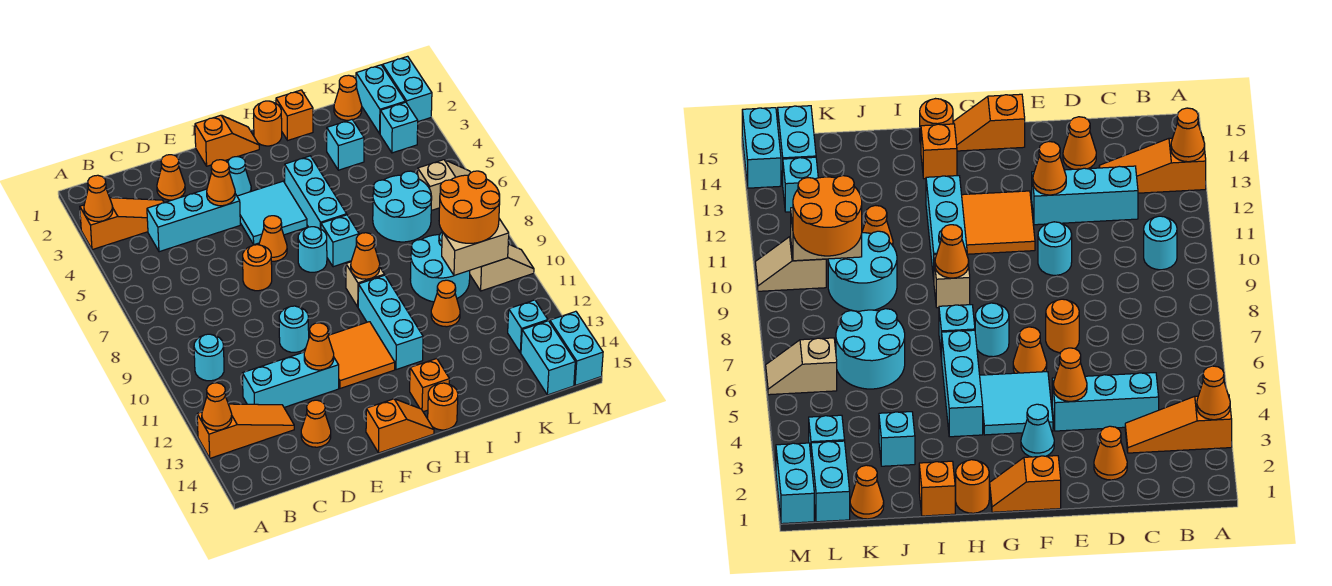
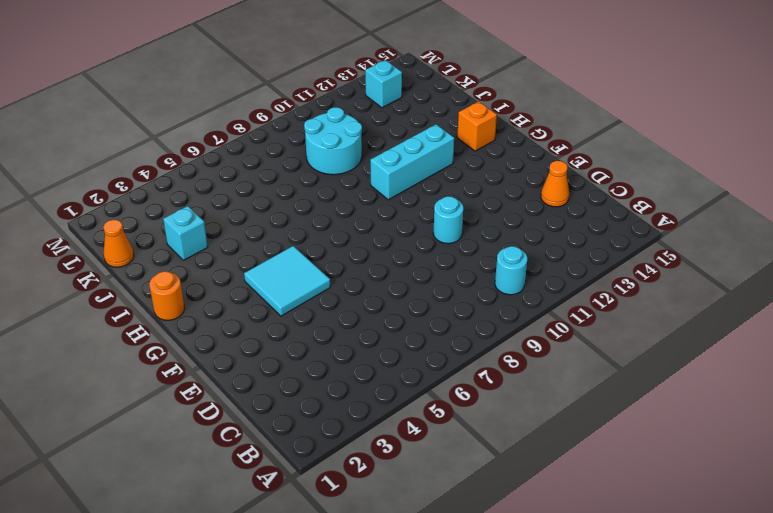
none -> orange slope A3:C3 level 1 top A
none -> orange slope A13:C13 level 1 top A
none -> cyan brick C4:E4 level 1
none -> cyan brick C12:E12 level 1

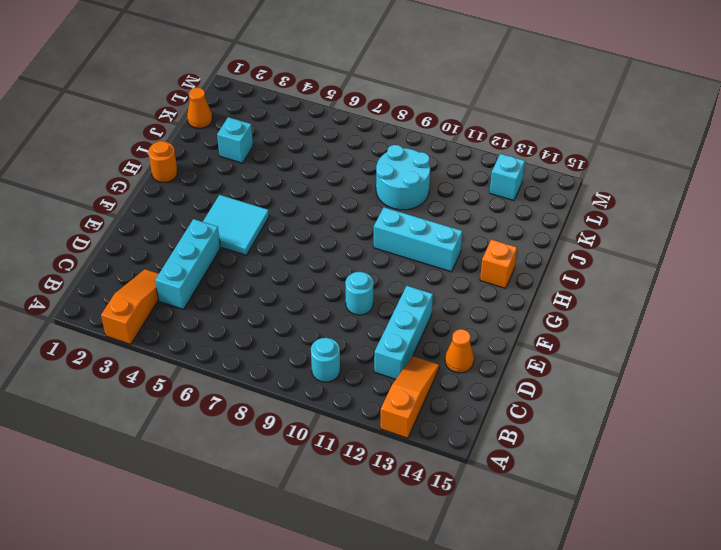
none -> orange cone D2 level 1
none -> orange round brick E7 level 1
none -> orange slope F1:G1 level 1 top F
none -> cyan cone F3 level 1

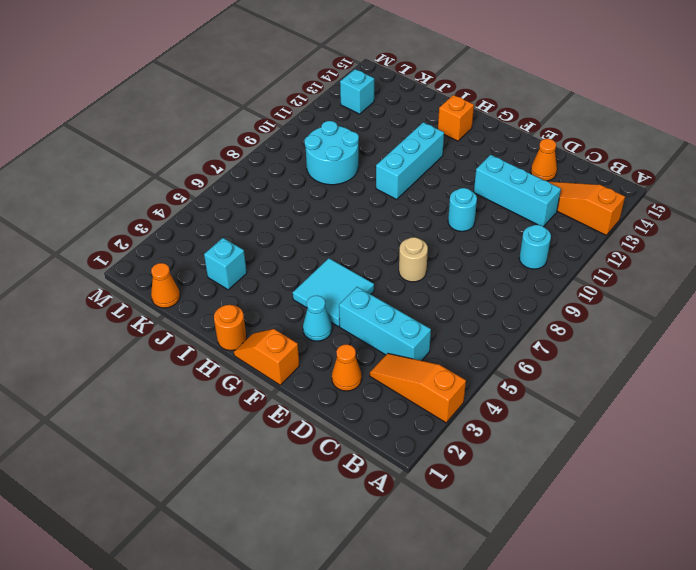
tan round brick E7 level 1 -> orange round brick E7 level 1
none -> orange cone F6 level 1
none -> orange tile F11:G12 level 1
none -> orange slope F15:G15 level 1 top F
none -> cyan round brick G7 level 1

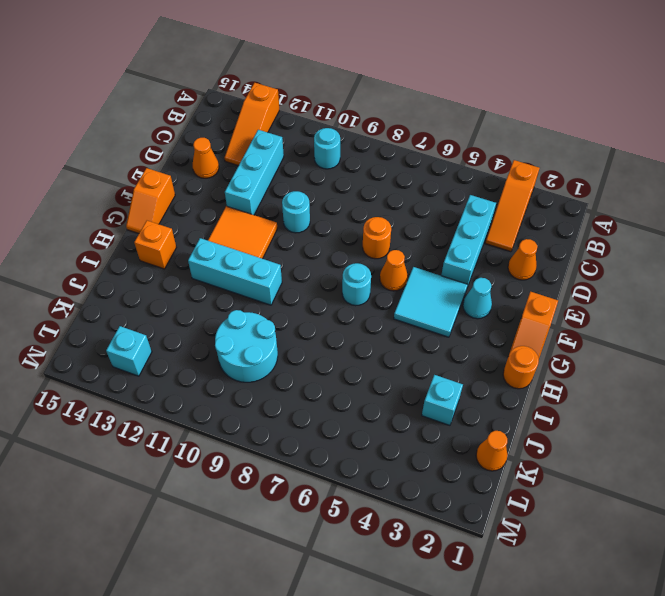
none -> cyan brick H4:H6 level 1
none -> cyan brick H7 level 1
none -> tan brick H9 level 1
none -> orange round brick H15 level 1

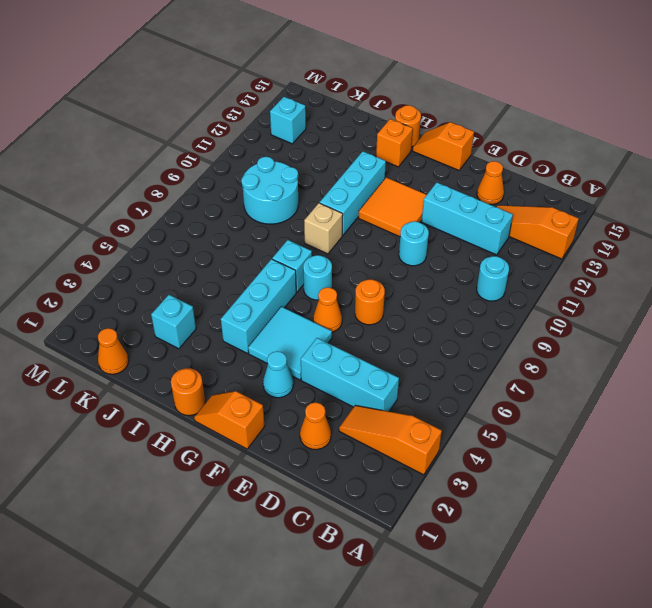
none -> orange brick I1 level 1
none -> cyan round brick J6:K7 level 1
none -> orange cone J11 level 1
none -> cyan brick L1:L2 level 1

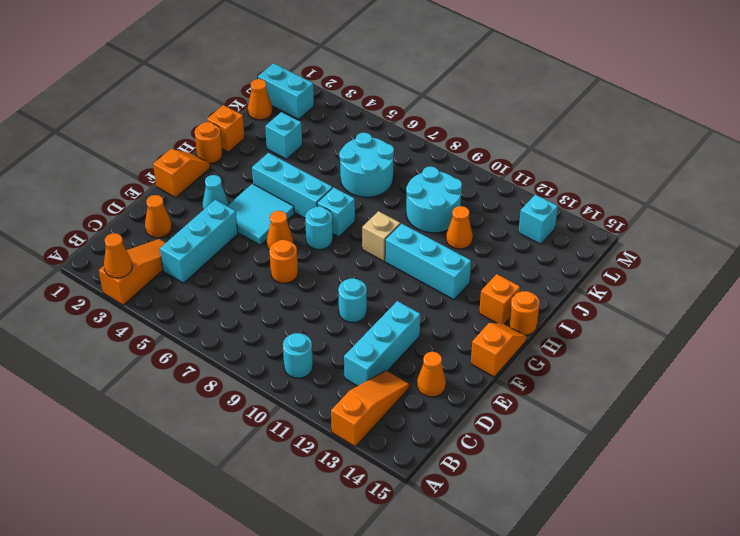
none -> orange tile F11:G12 level 1
none -> cyan brick L3 level 1
none -> tan slope L6:M6 level 1 top L
none -> tan slope L10:M10 level 1 top L

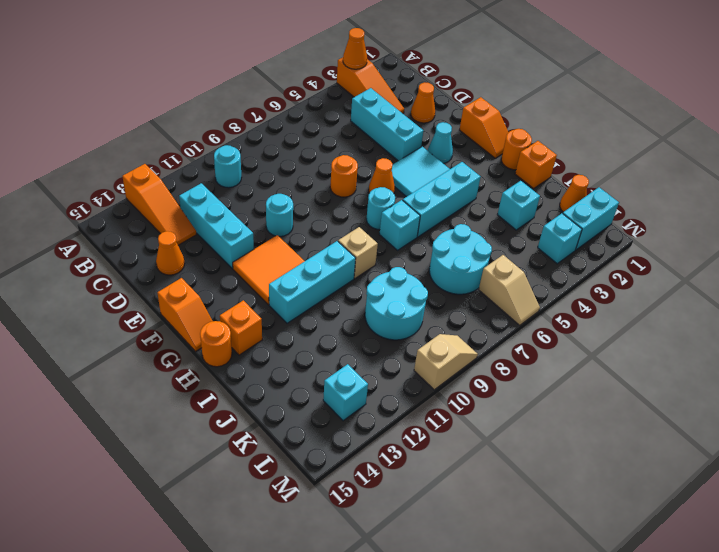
tan slope M9:M10 level 1 top 10 -> tan slope L10:M10 level 1 top L
none -> orange cone J11 level 1
none -> cyan brick L14:L15 level 1
none -> cyan brick M1:M2 level 1
none -> cyan brick M14:M15 level 1

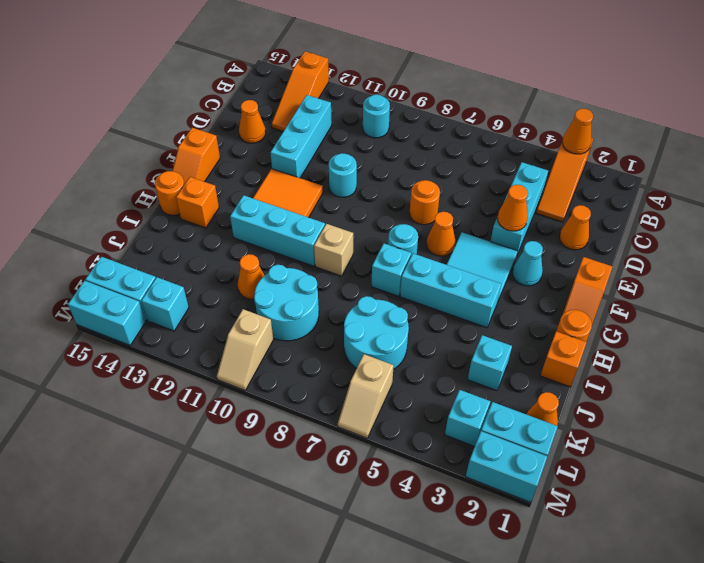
none -> orange cone A13 level 2
none -> orange cone E12 level 2
none -> orange cone H9 level 2
none -> tan brick K10:L10 level 2

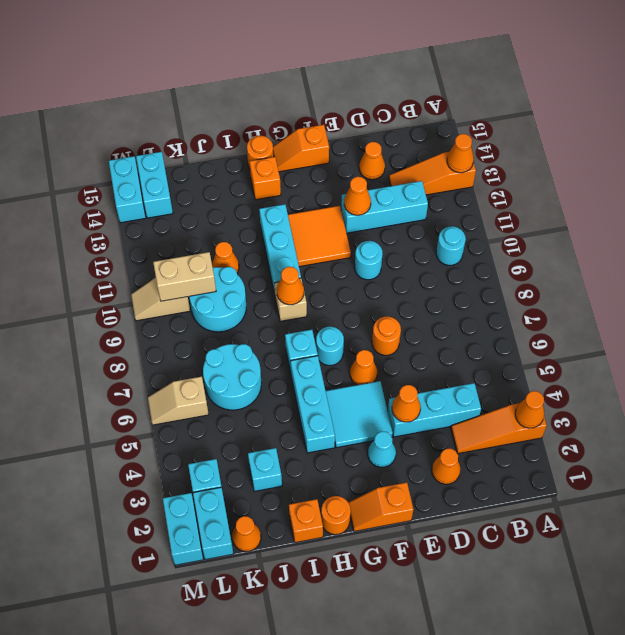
none -> cyan brick L13 level 1
none -> orange round brick K9:L10 level 3

